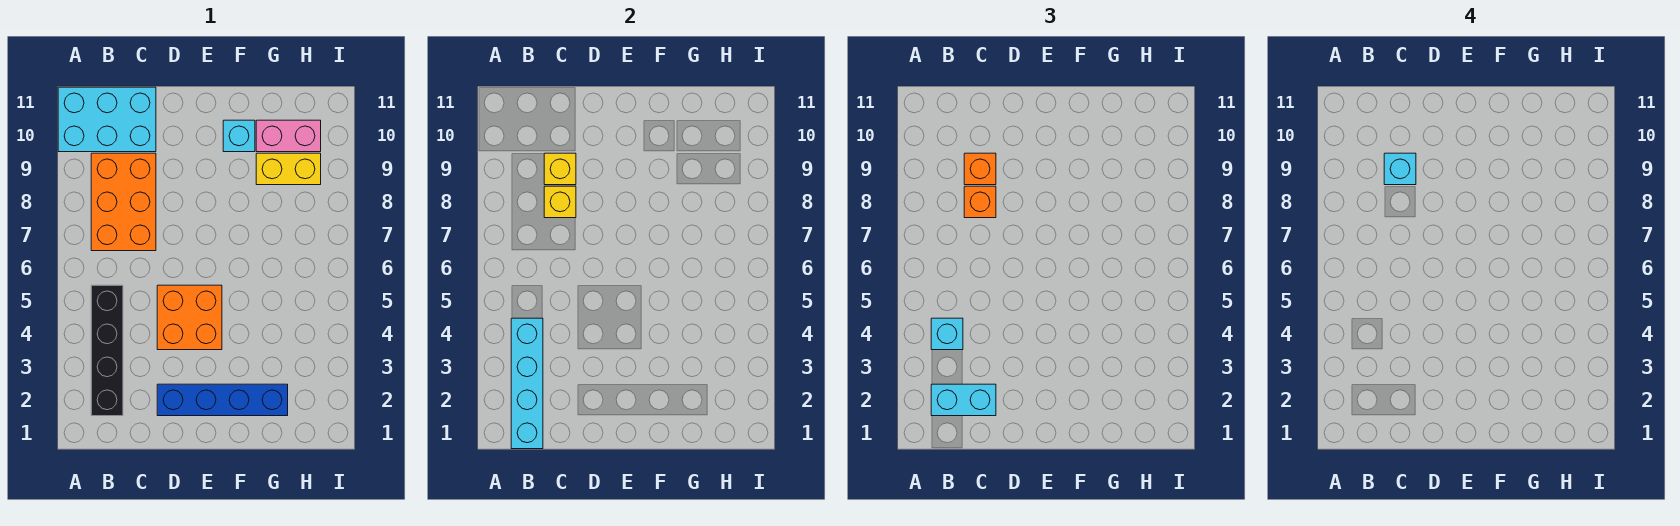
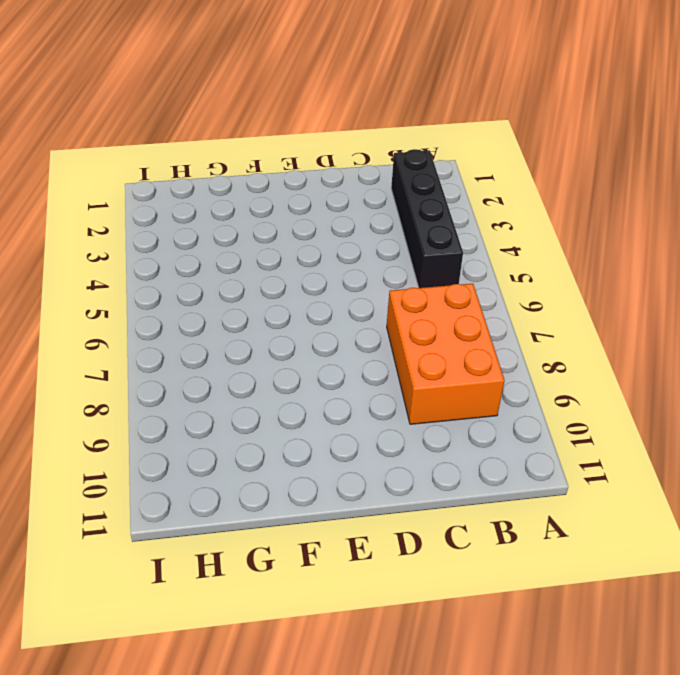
none -> cyan brick A10:C11 level 1
none -> blue brick D2:G2 level 1
none -> orange brick D4:E5 level 1

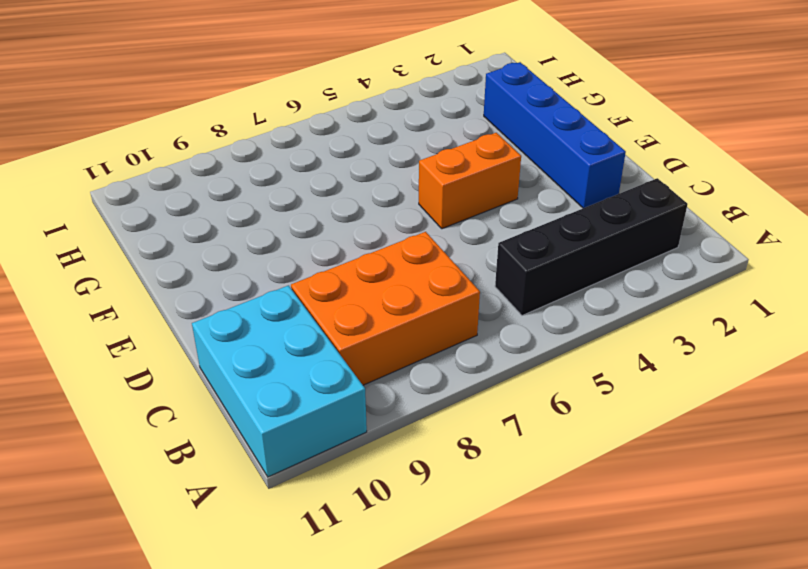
orange brick E4:E5 level 1 -> orange brick D4:E5 level 1
none -> cyan brick F10 level 1
none -> yellow brick G9:H9 level 1
none -> pink brick G10:H10 level 1

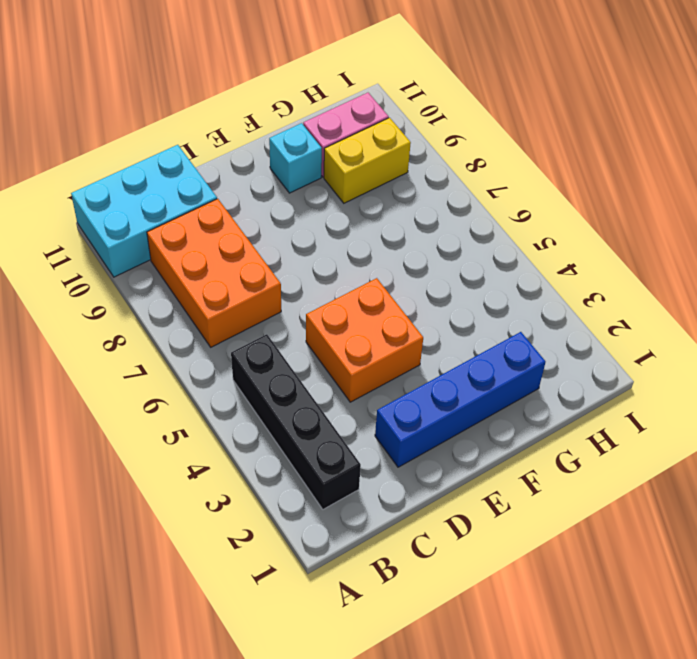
none -> cyan brick B1:B4 level 2
none -> yellow brick C8 level 2
none -> yellow brick C9 level 2

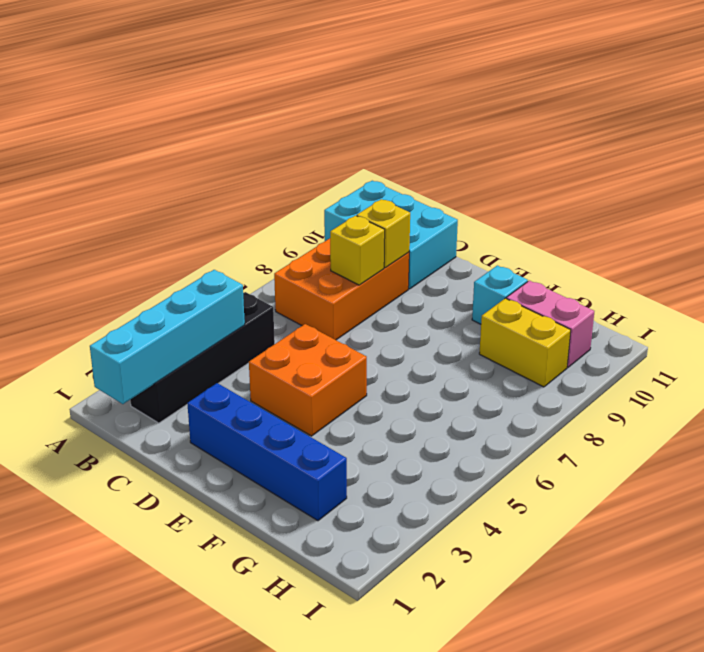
none -> cyan brick B2:C2 level 3
none -> cyan brick B4 level 3
none -> orange brick C8 level 3

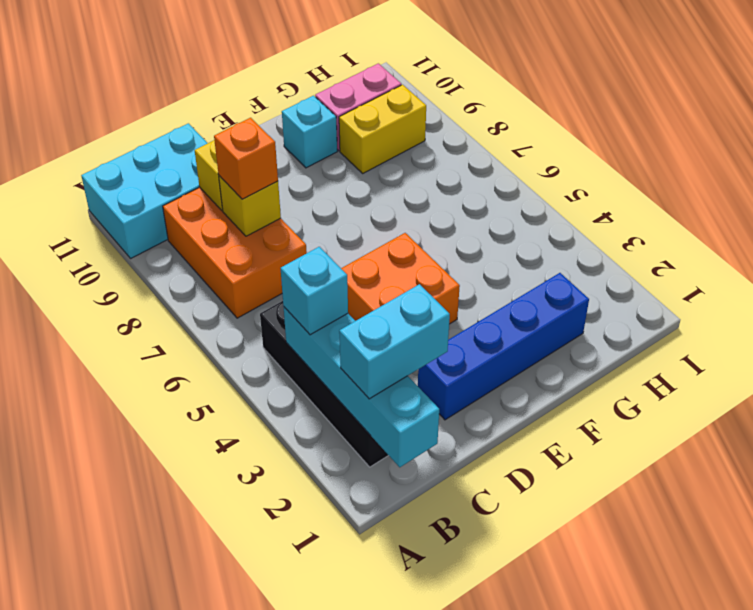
none -> orange brick C9 level 3
none -> cyan brick C9 level 4

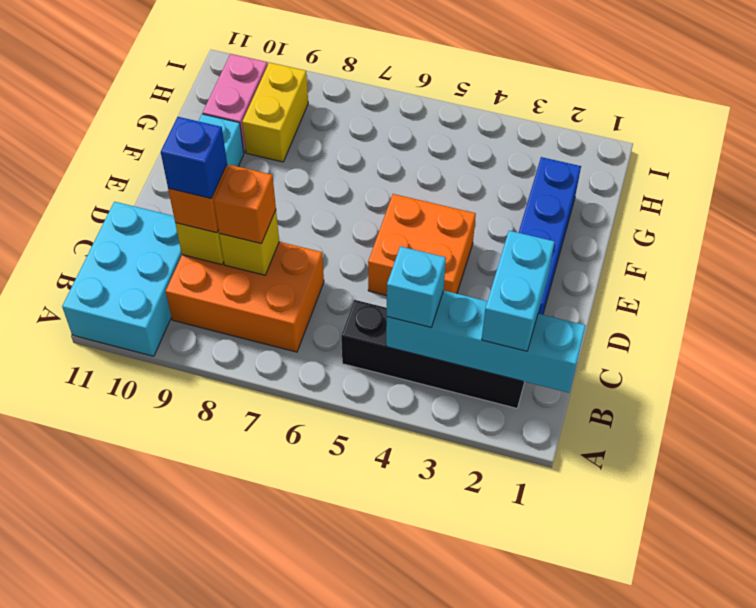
blue brick C9 level 4 -> cyan brick C9 level 4

